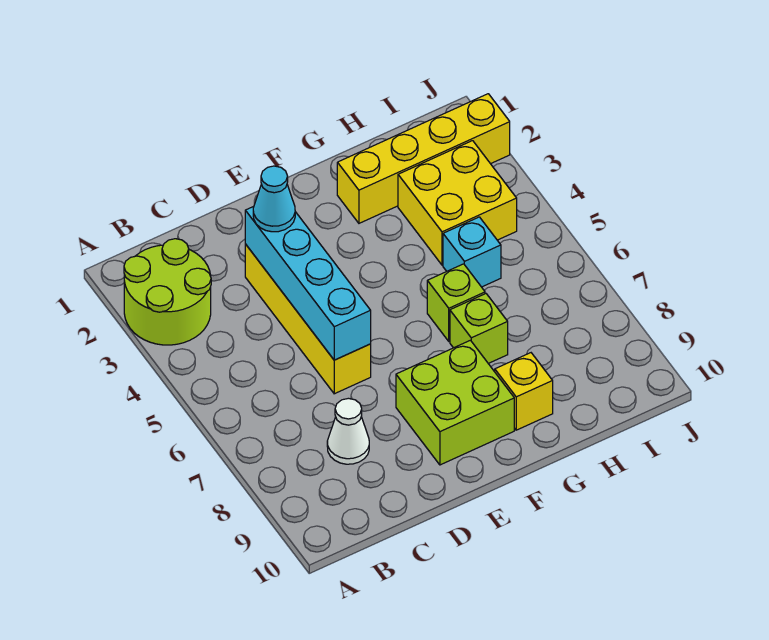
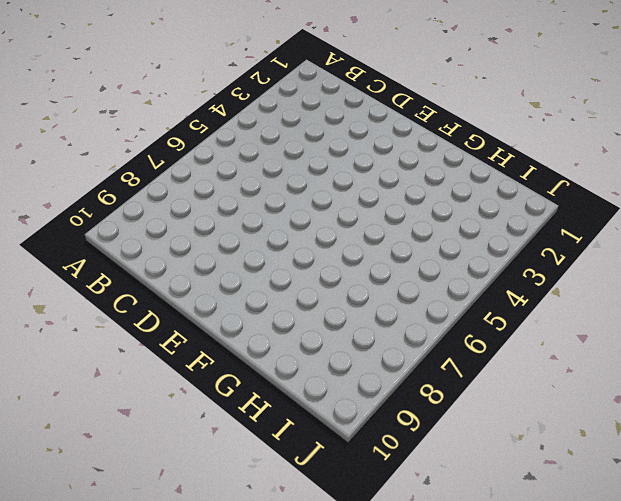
none -> lime round brick A2:B3 level 1
none -> white cone C8 level 1
none -> yellow brick D3:D6 level 1

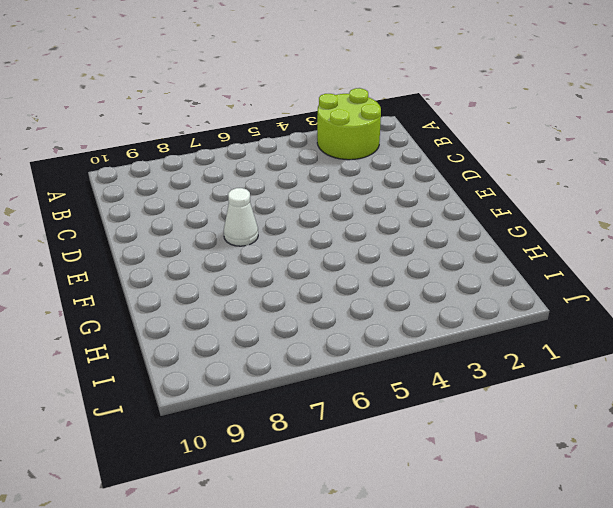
white cone E7 level 1 -> white cone C8 level 1
none -> yellow brick D3:D6 level 1
none -> lime brick E8:F9 level 1
none -> yellow brick G2:J2 level 1

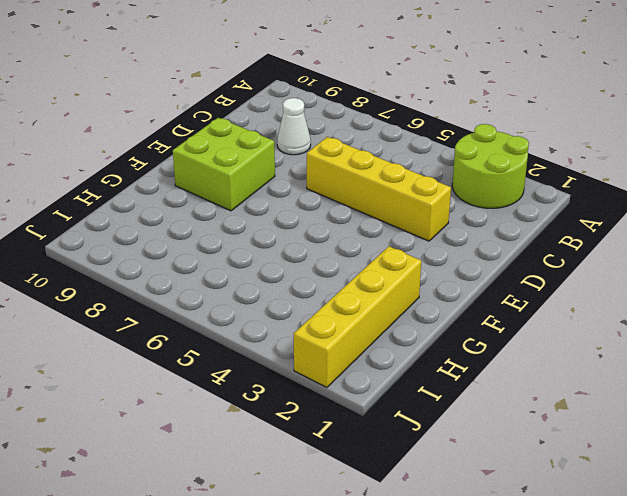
none -> lime brick G6 level 1
none -> lime brick G7 level 1
none -> yellow brick G9 level 1

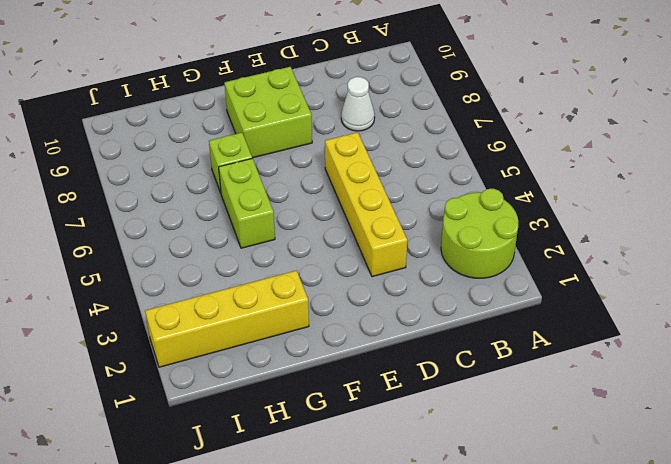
lime brick G5:G6 level 1 -> lime brick G6 level 1
none -> yellow brick G9 level 1
none -> yellow brick H3:I4 level 1
none -> cyan brick H5 level 1

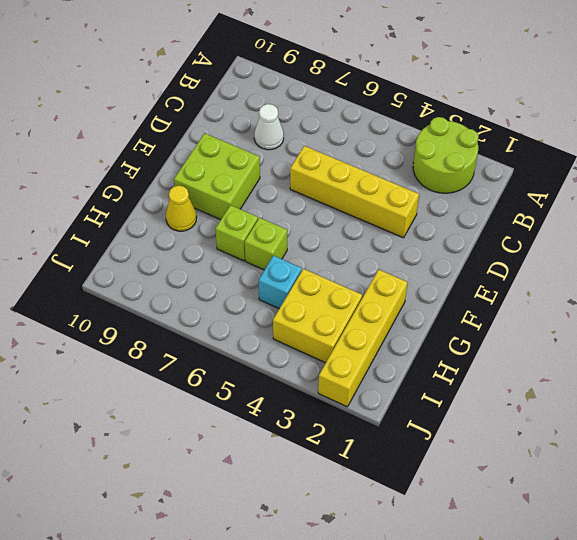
yellow cone G9 level 1 -> yellow brick G9 level 1
none -> cyan brick D3:D6 level 2
none -> cyan cone D3 level 3

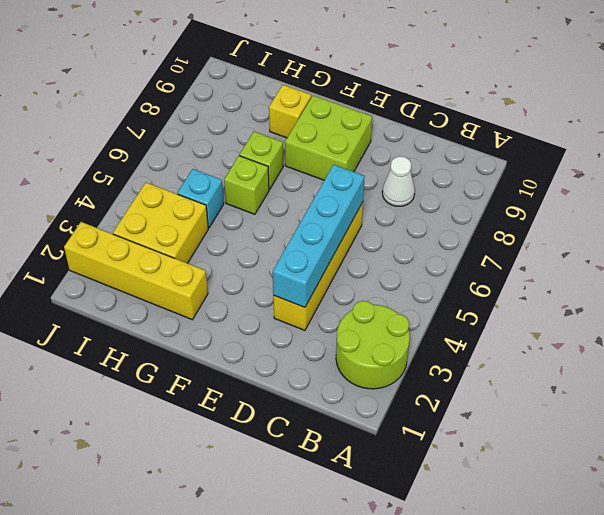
none -> cyan cone D3 level 3

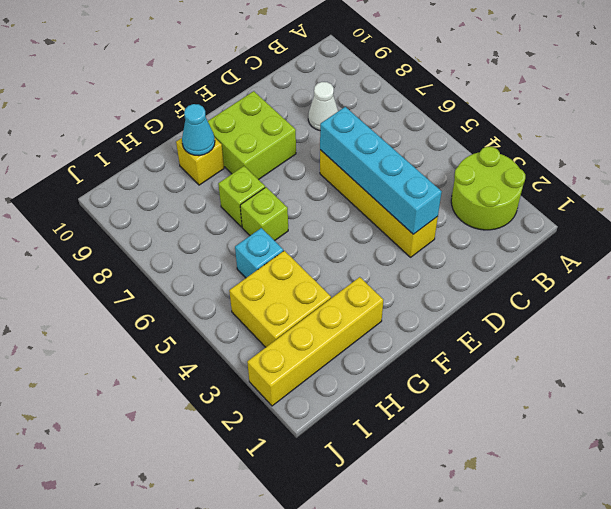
cyan cone G9 level 2 -> cyan cone D3 level 3

